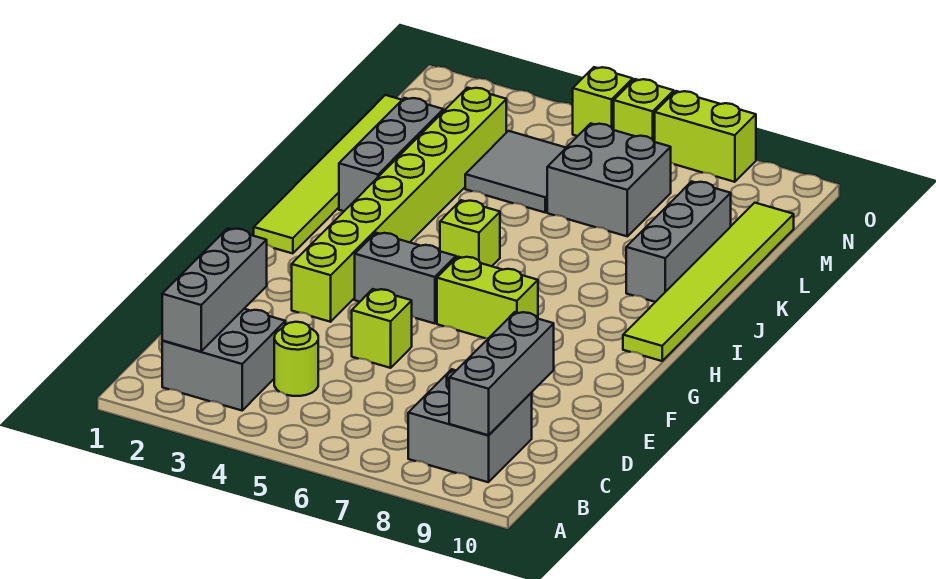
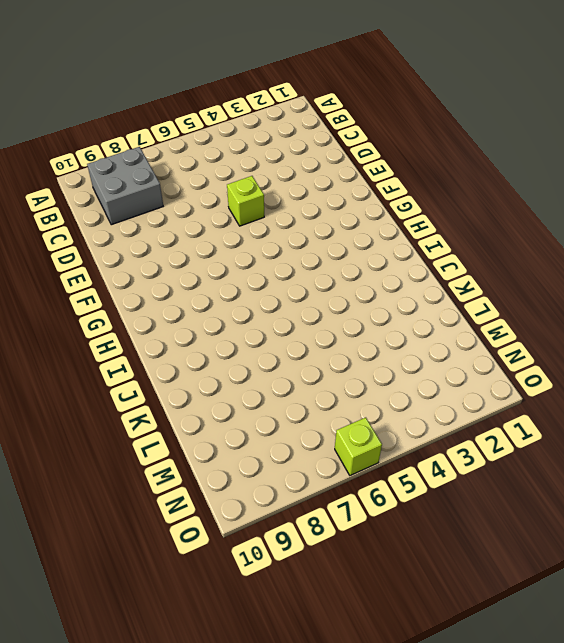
none -> grey brick B2:C3 level 1
none -> lime round brick C4 level 1
none -> lime brick F3:M3 level 1

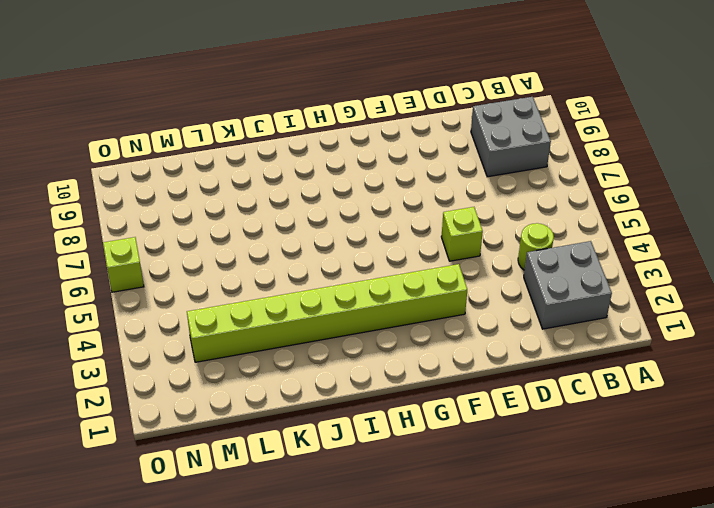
none -> grey brick G4:G5 level 1
none -> lime brick G6:G7 level 1
none -> lime tile H1:M1 level 1

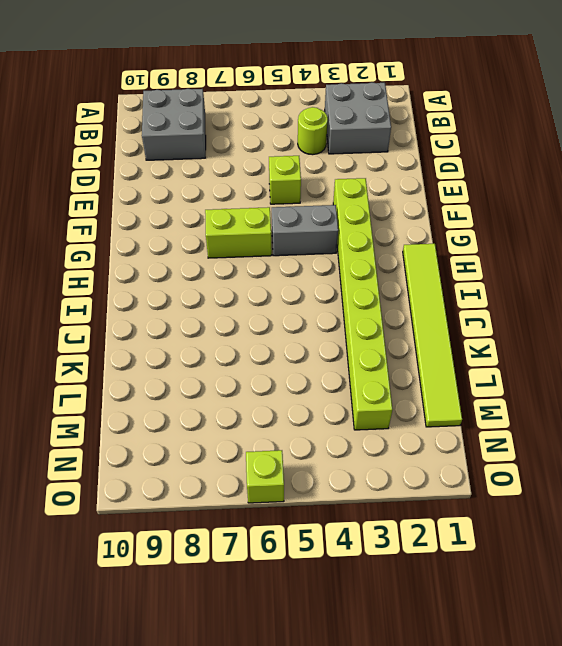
none -> lime tile H10:M10 level 1
none -> lime brick I5 level 1
none -> grey brick J2:L2 level 1

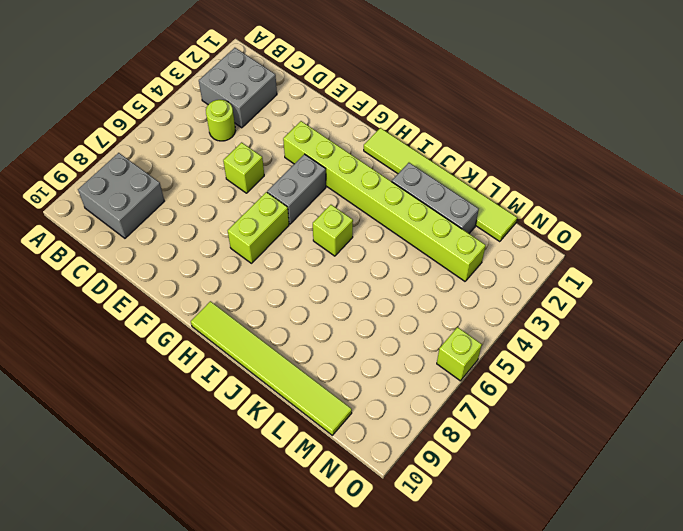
none -> grey brick J9:L9 level 1
none -> grey tile L4:M5 level 1
none -> grey brick L6:M7 level 1

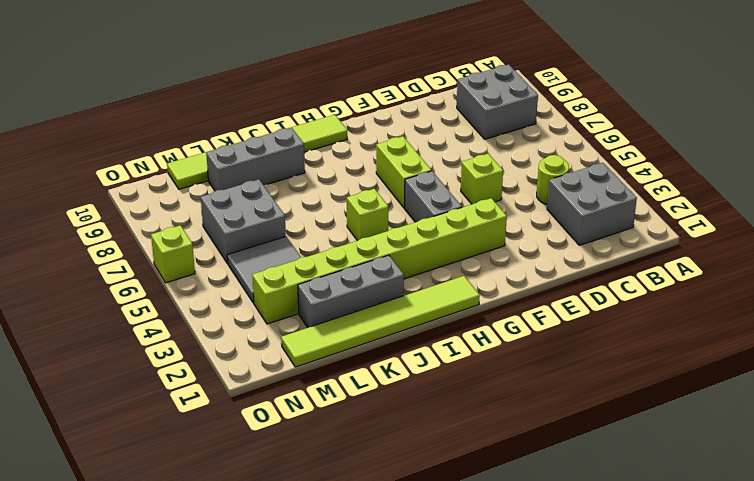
none -> lime brick O5 level 1
none -> lime brick O7:O8 level 1
none -> grey brick B2:D2 level 2

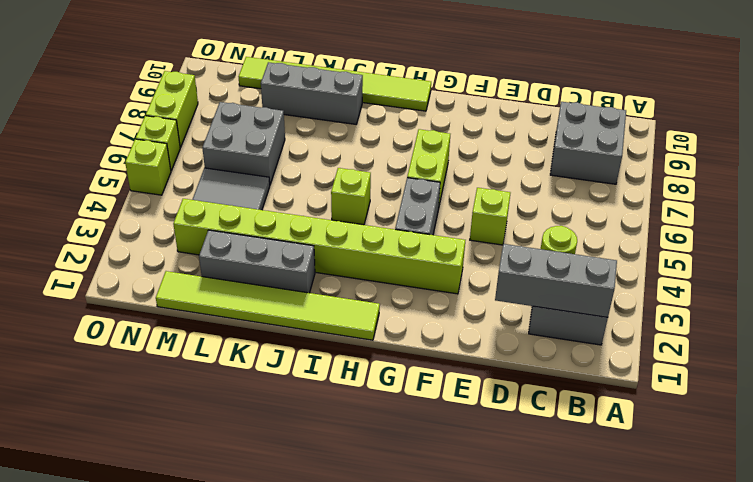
none -> grey brick B9:D9 level 2

